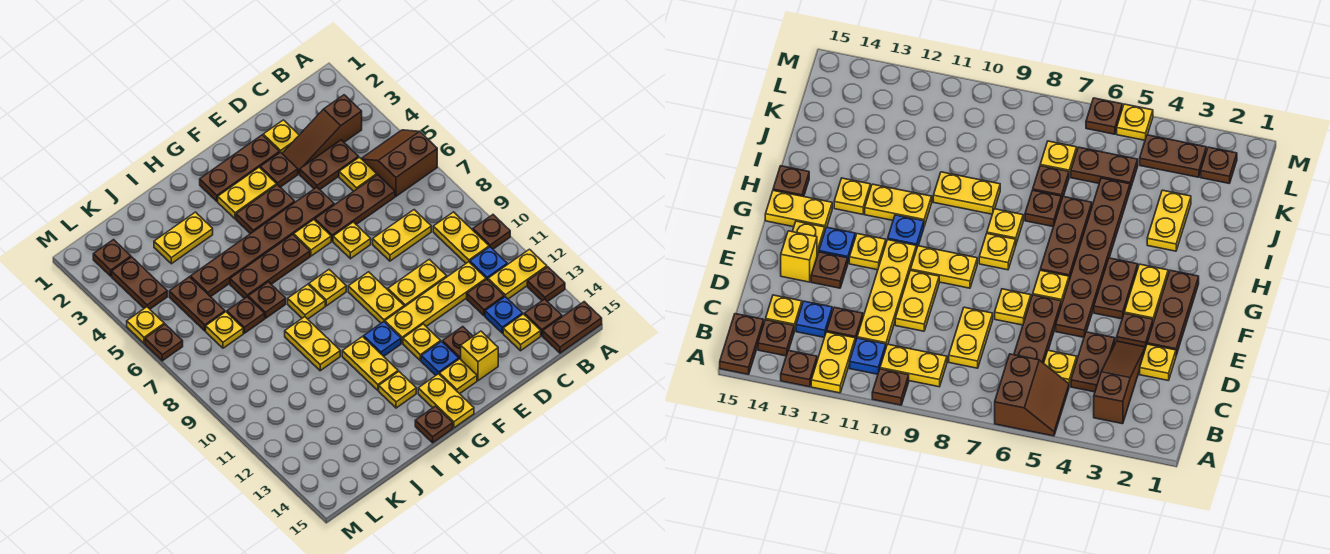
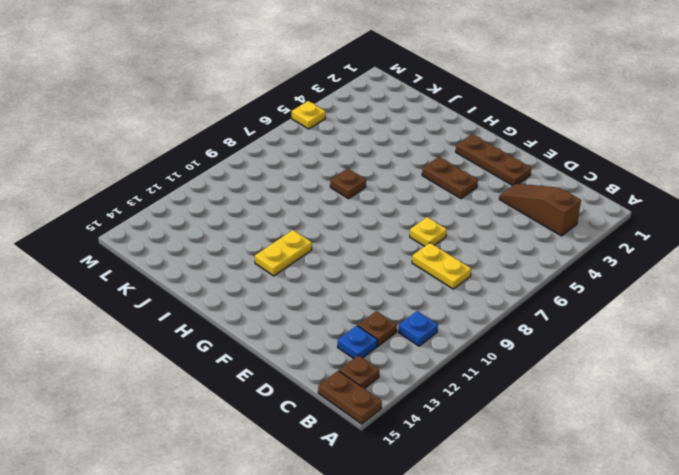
none -> brown slope A5:B6 level 1 top 6
none -> brown plate A10 level 1
none -> yellow plate A12:B12 level 1
none -> brown plate A13 level 1

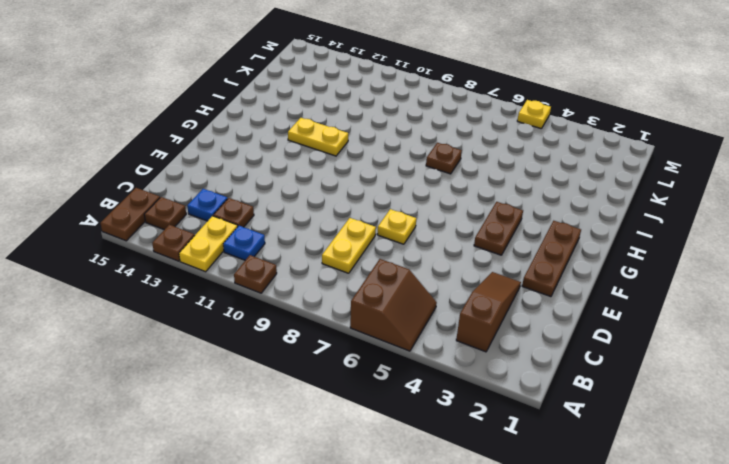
none -> yellow plate B9:B10 level 1
none -> brown plate C4:D4 level 1
none -> yellow plate C5 level 1
none -> brown plate C6:E6 level 1

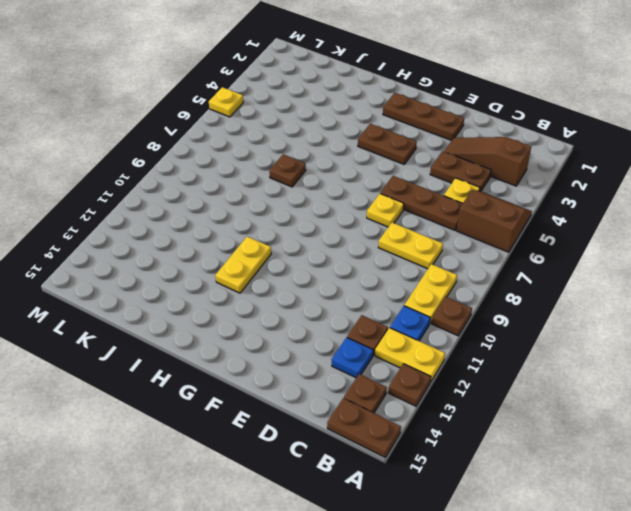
none -> yellow plate C11:F11 level 1
none -> yellow plate C14 level 1
none -> yellow plate D2 level 1
none -> yellow plate D10:E10 level 1

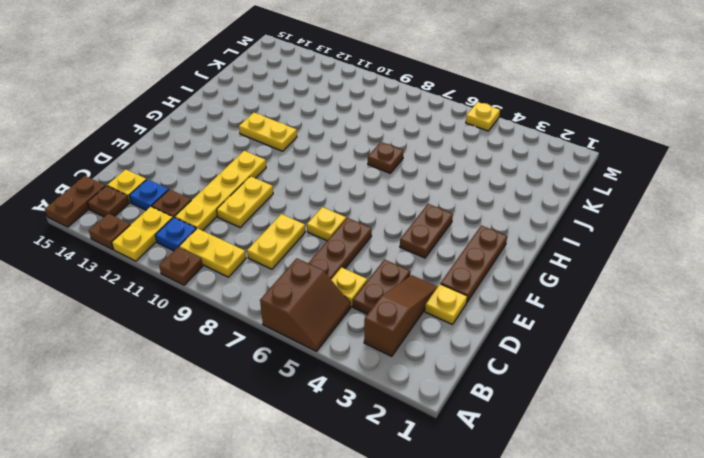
none -> brown plate E3 level 1
none -> brown plate E5:J5 level 1
none -> brown plate E13 level 1
none -> yellow brick E14 level 1

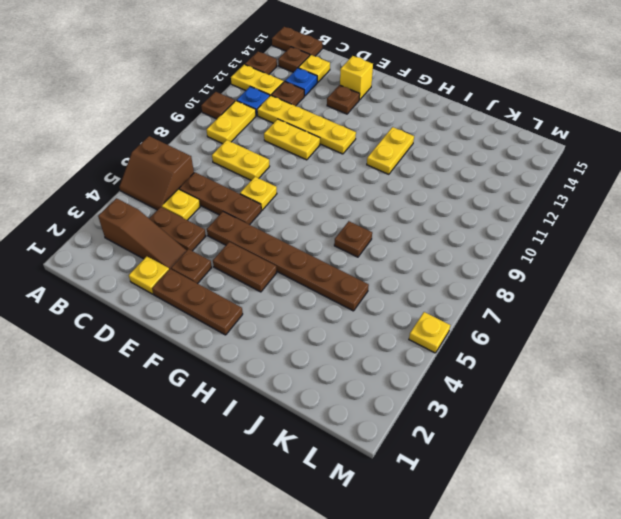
none -> yellow plate F3:G3 level 1
none -> yellow plate F6 level 1
none -> yellow plate F9:F10 level 1
none -> yellow plate F12 level 1

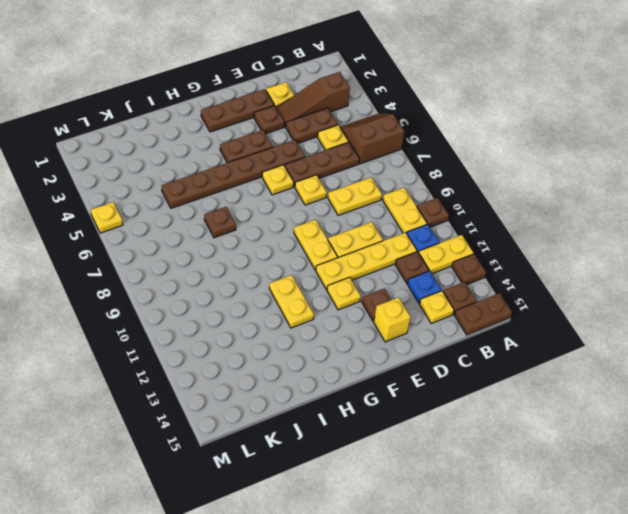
none -> yellow plate F3:G3 level 1
none -> blue plate F13 level 1
none -> yellow plate F14 level 1
none -> brown plate G6:I6 level 1

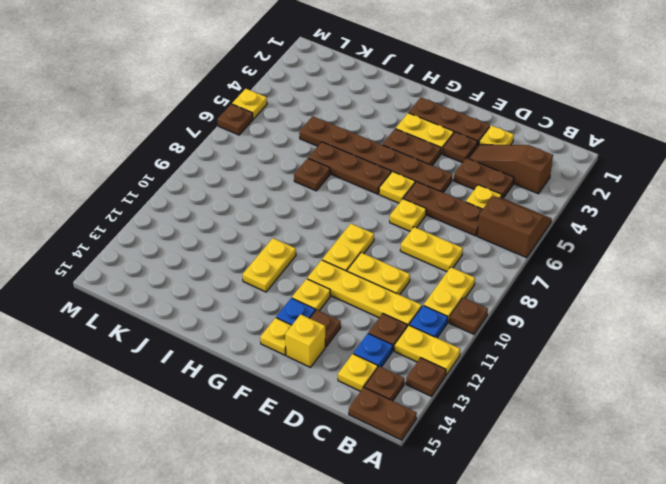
none -> yellow plate G8 level 1
none -> blue plate G11 level 1
none -> yellow plate G14:G15 level 1
none -> yellow plate H8 level 1

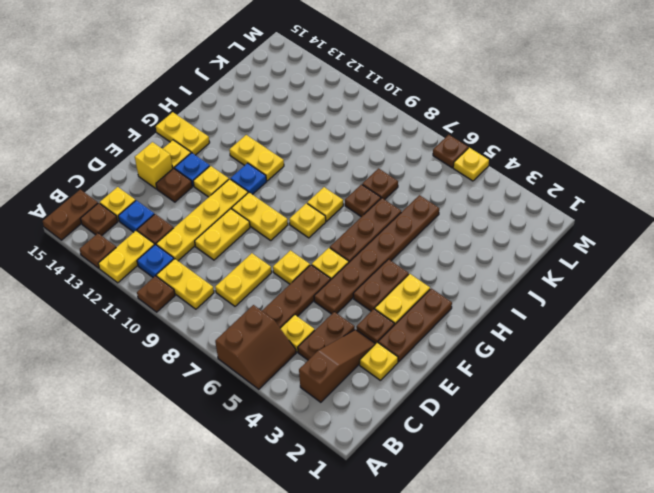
none -> yellow plate H13 level 1
none -> brown plate H15 level 1
none -> yellow plate I3:J3 level 1
none -> yellow plate I9:I10 level 1

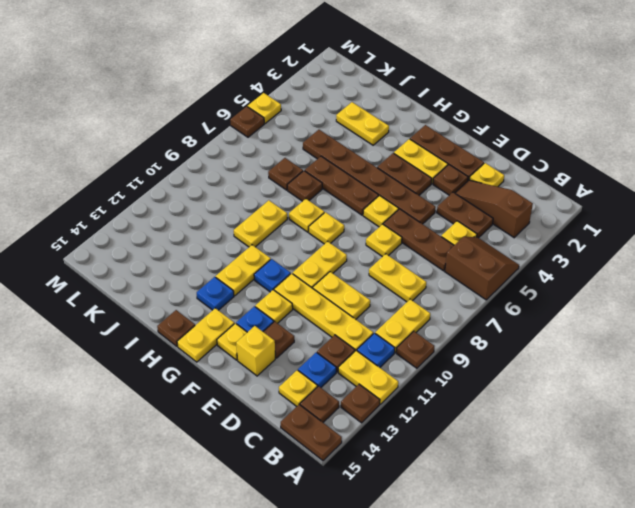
blue plate H13 level 1 -> yellow plate H13 level 1
none -> brown plate K5:K6 level 1
none -> yellow plate K7 level 1
none -> brown plate L2 level 1
none -> brown plate L3:L4 level 1

